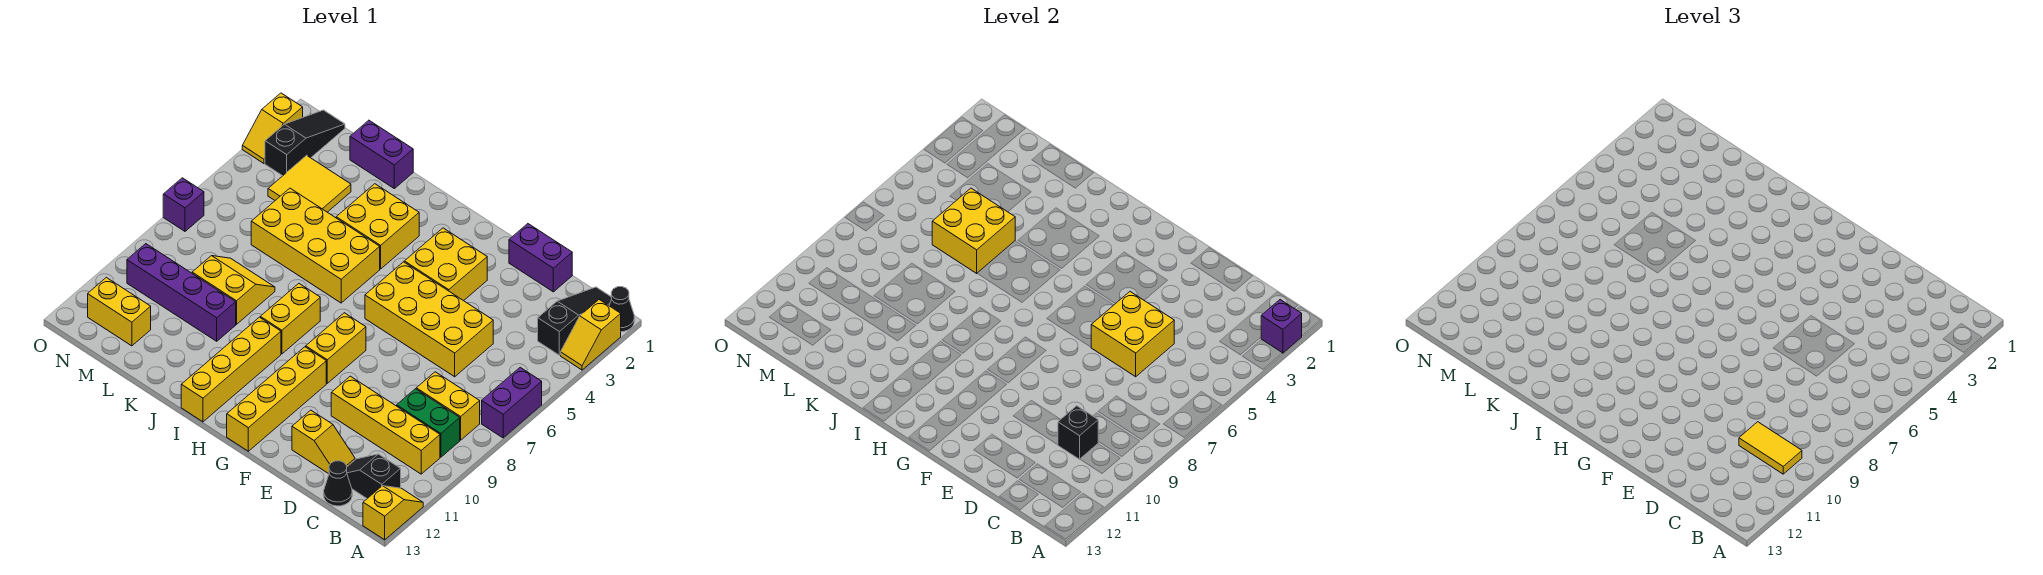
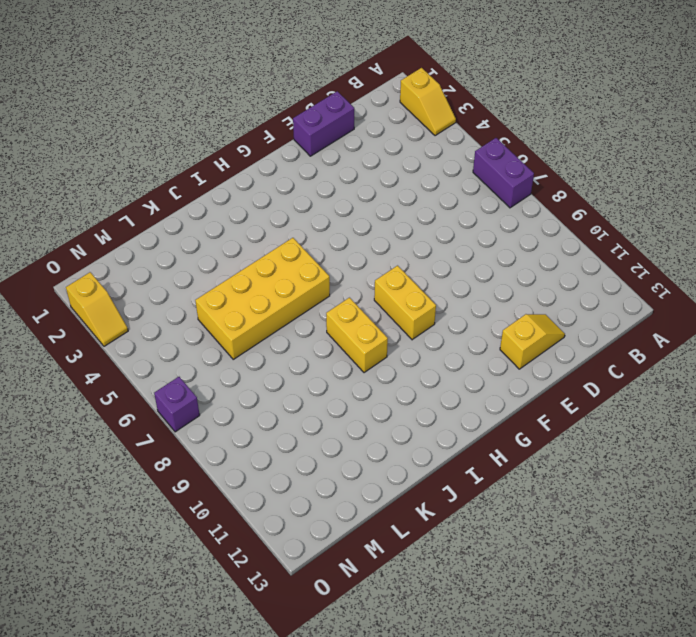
none -> black cone A1 level 1
none -> yellow slope A12:A13 level 1 top 13
none -> black slope B1:B3 level 1 top 3
none -> yellow brick B8:C8 level 1

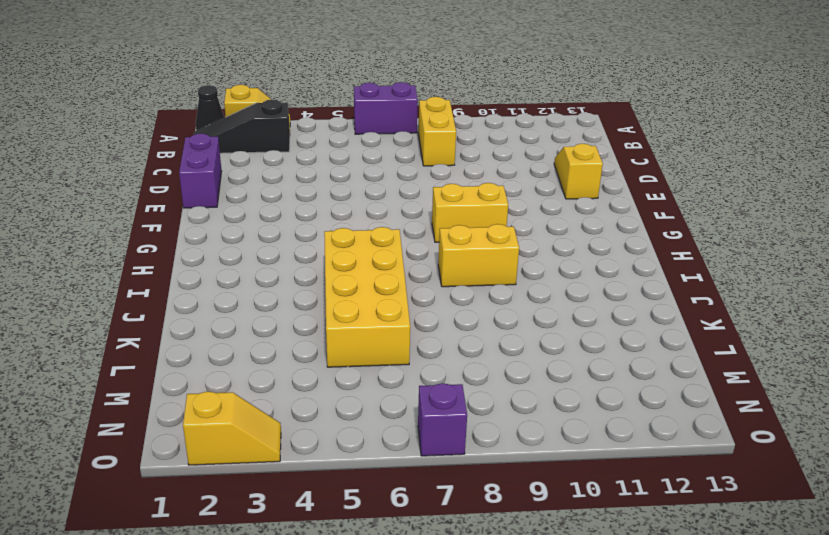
none -> yellow slope A12:A13 level 1 top 13
none -> green brick B9:C9 level 1
none -> yellow brick B10:E10 level 1
none -> black slope B12:C12 level 1 top B

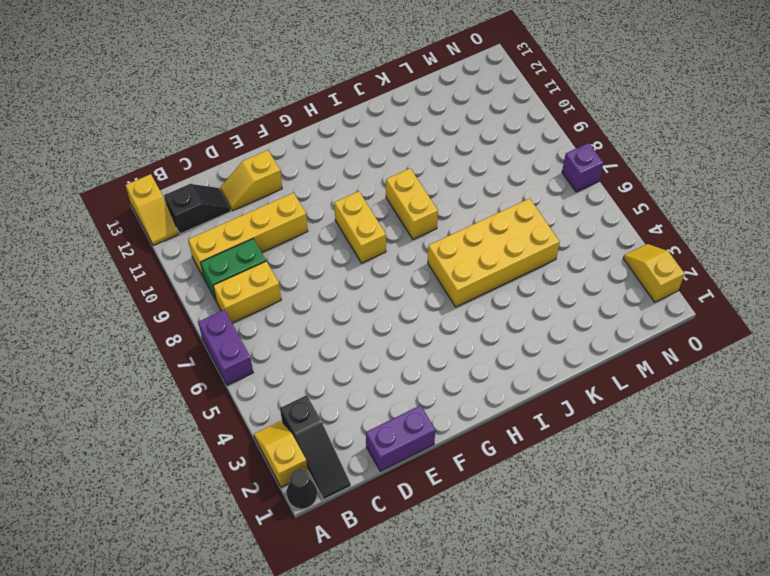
none -> black cone C13 level 1
none -> yellow brick D5:G6 level 1
none -> yellow brick F3:G4 level 1
none -> yellow brick G10:G13 level 1

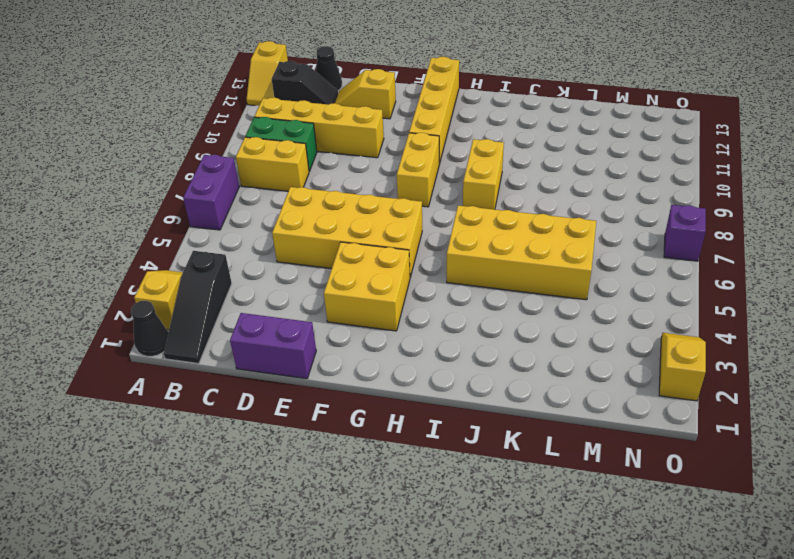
none -> yellow brick I3:J4 level 1
none -> yellow brick I10:I13 level 1
none -> purple brick K1:L1 level 1
none -> yellow slope K8:L9 level 1 top 9

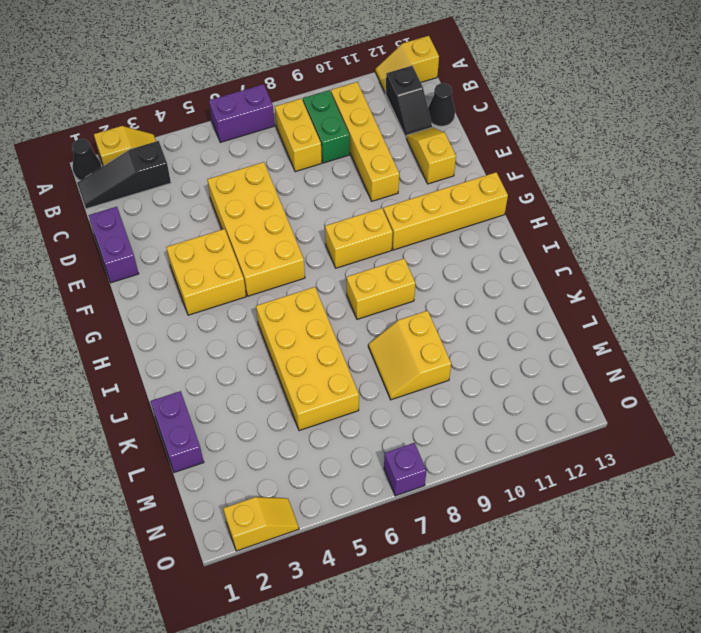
none -> yellow brick I3:J4 level 1
none -> yellow brick I10:I13 level 1
none -> purple brick K10:N10 level 1
none -> yellow tile L3:M4 level 1

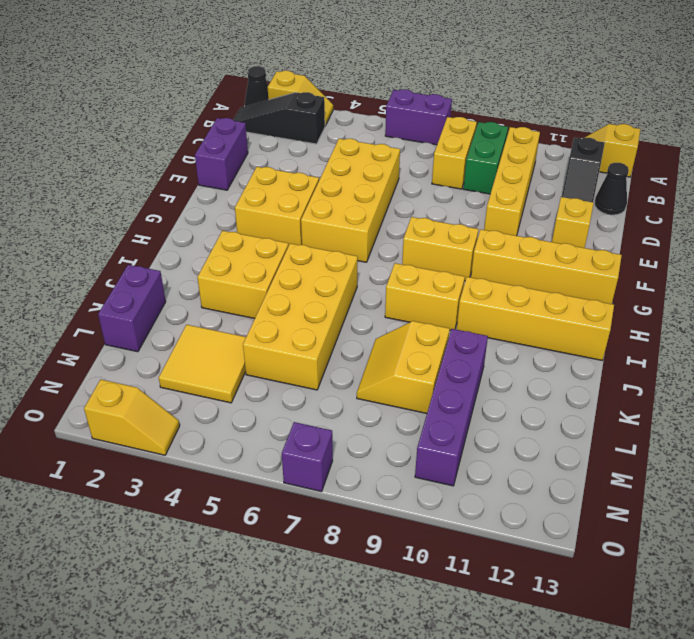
none -> yellow brick M12:N12 level 1
none -> black slope N1:N3 level 1 top 3
none -> purple brick A2 level 2
none -> black brick C10 level 2

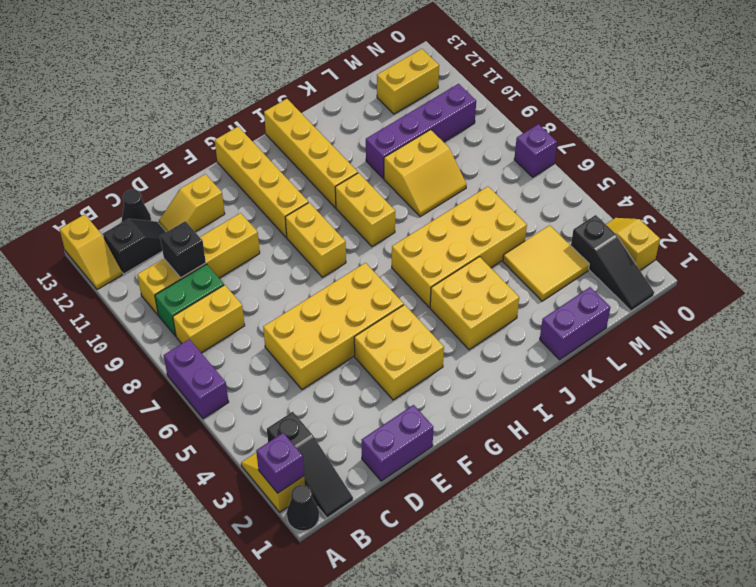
none -> yellow brick D5:E6 level 2
none -> yellow brick K5:L6 level 2
none -> yellow tile B10:C10 level 3

